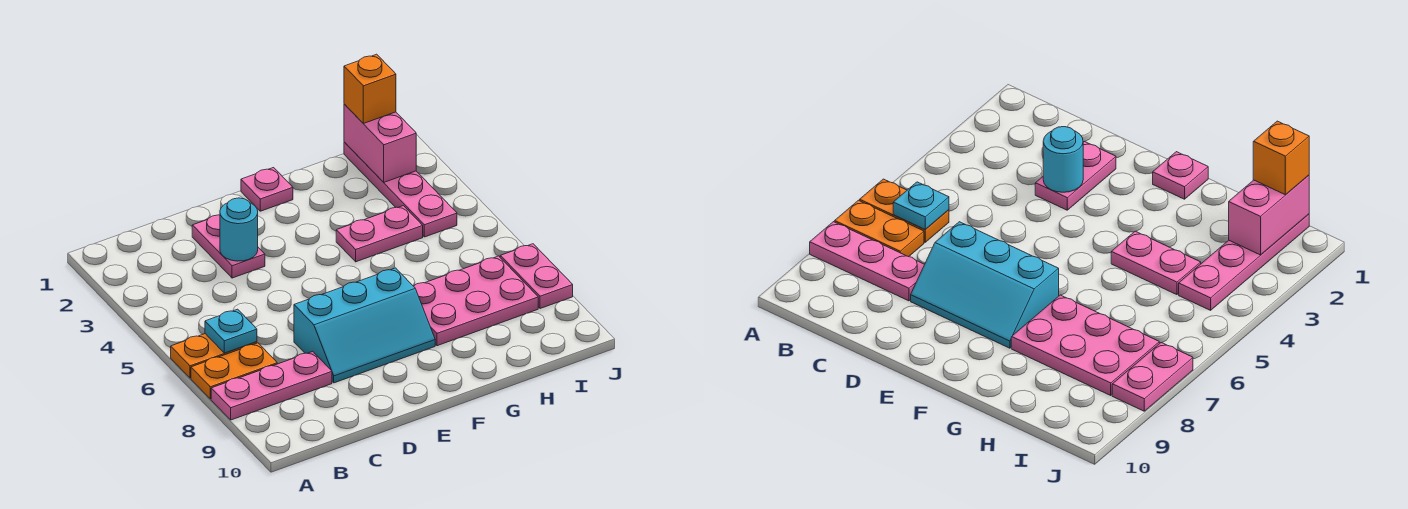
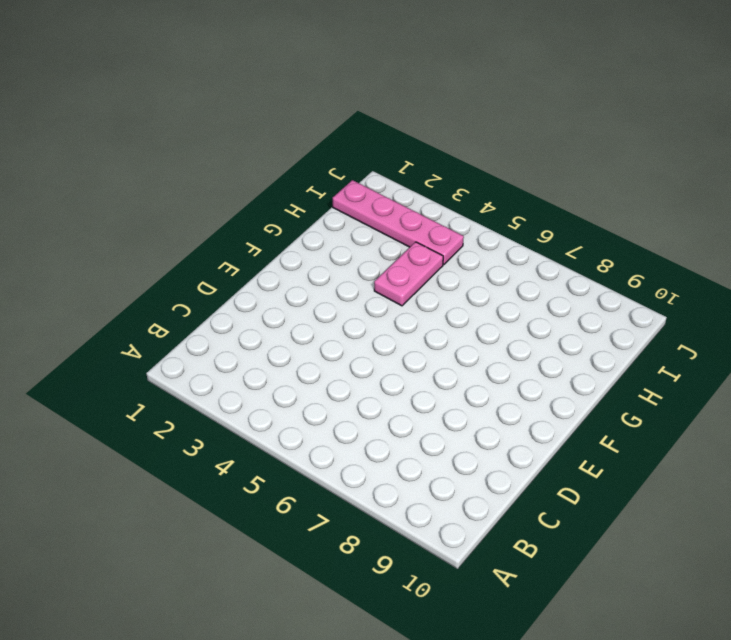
none -> orange plate A6:B6 level 1
none -> orange plate A7:B7 level 1
none -> pink plate A8:C8 level 1

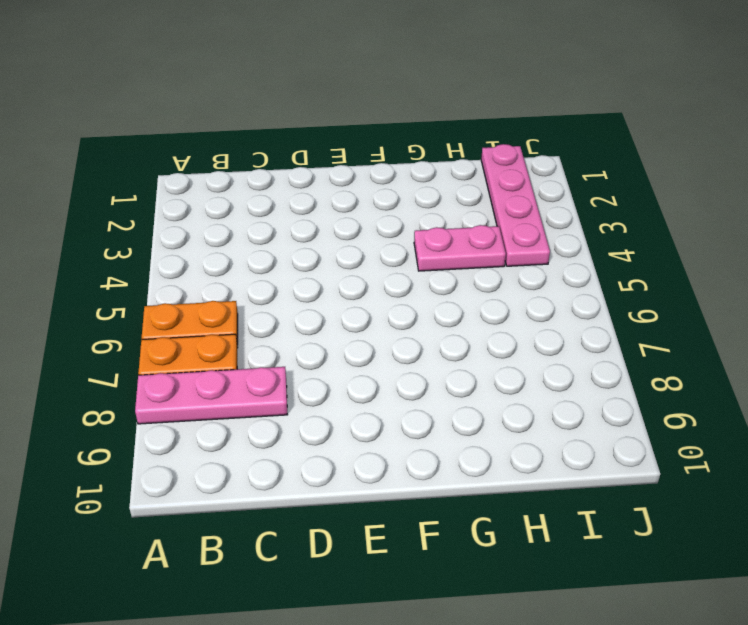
none -> pink plate D2:D3 level 1
none -> cyan slope D7:F8 level 1 top 7
none -> pink plate F1 level 1

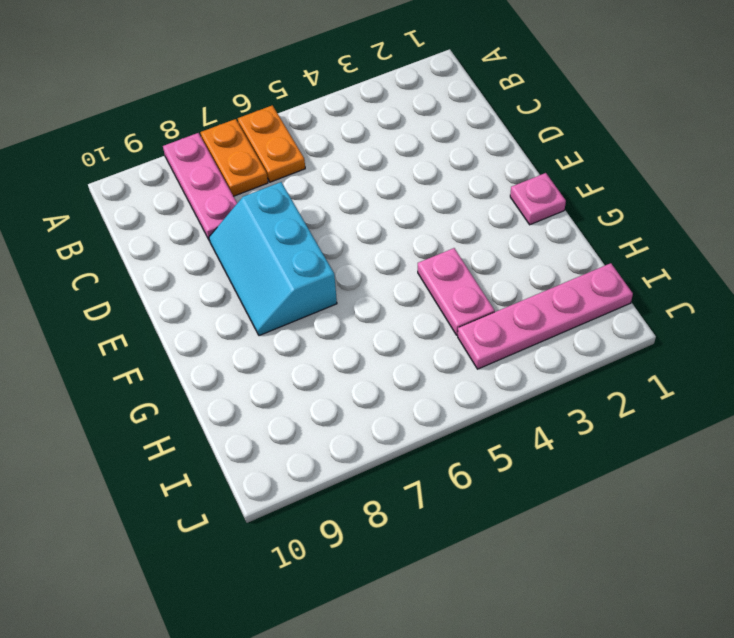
none -> pink plate D2:D3 level 1
none -> pink plate G7:I8 level 1
none -> pink plate J7:J8 level 1

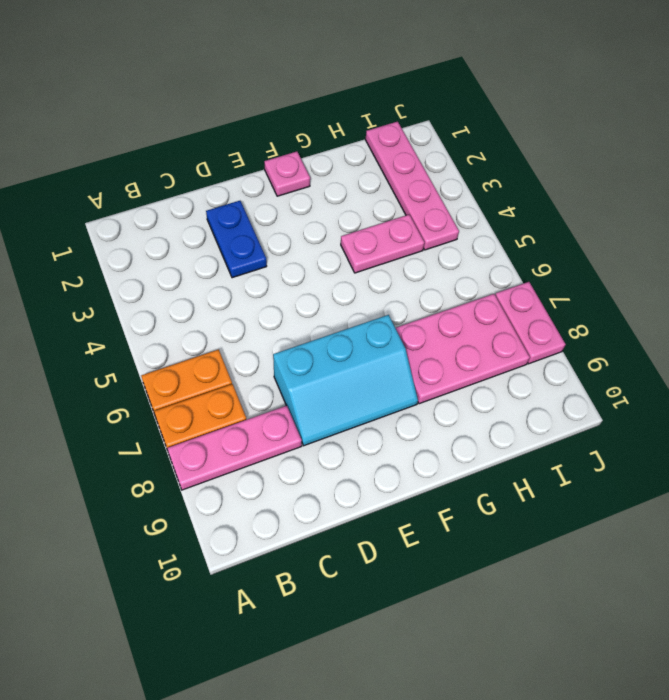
blue plate D2:D3 level 1 -> pink plate D2:D3 level 1
none -> cyan plate B6 level 2
none -> cyan round brick D3 level 2
none -> pink brick I1:I2 level 2

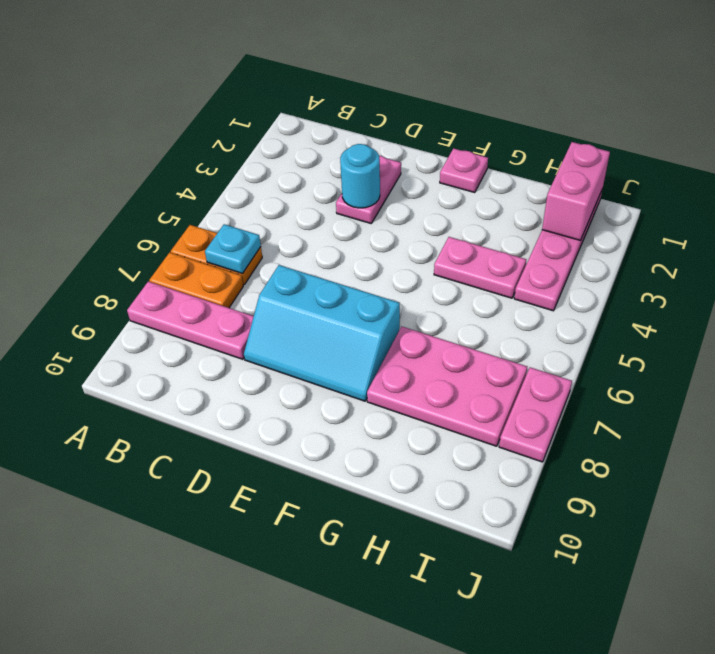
none -> orange brick I1 level 3

